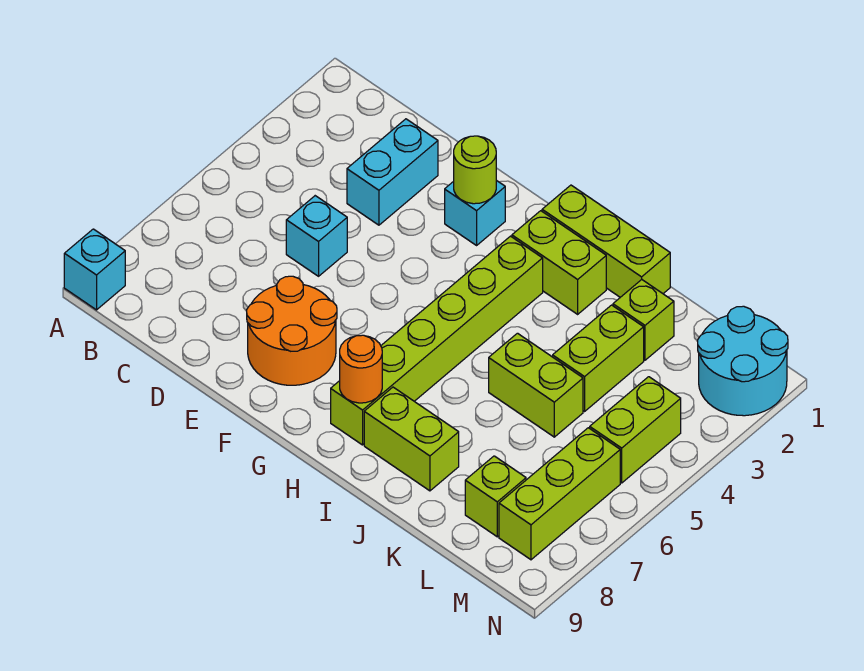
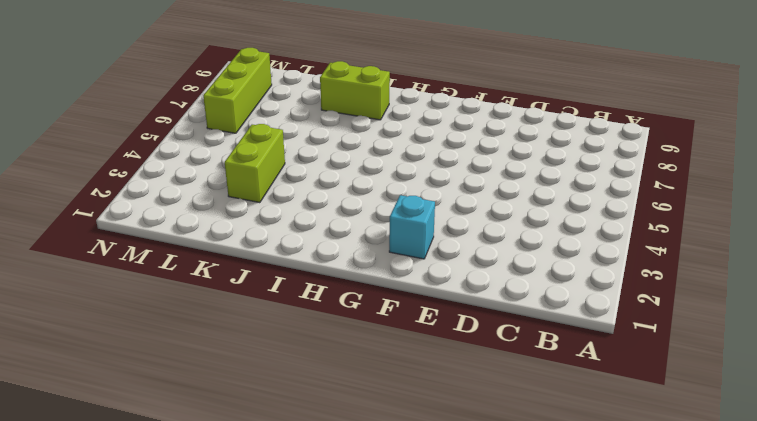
none -> cyan brick A9 level 1
none -> cyan brick D2:D3 level 1
none -> cyan brick D5 level 1

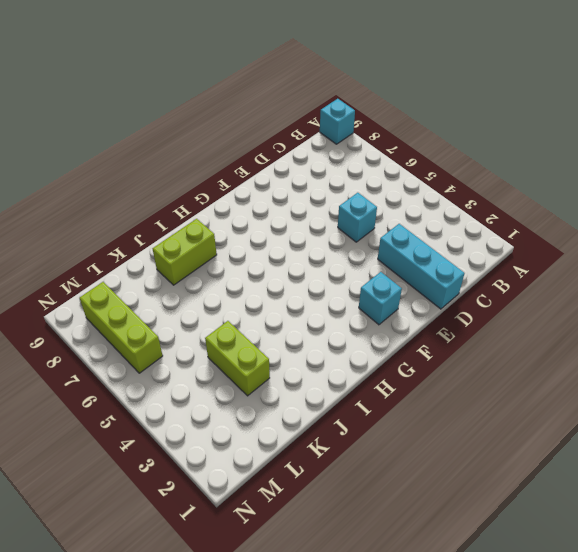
cyan brick D1:D3 level 1 -> cyan brick D2:D3 level 1
none -> orange round brick E7:F8 level 1
none -> lime brick H1:J1 level 1
none -> lime brick H2:I2 level 1

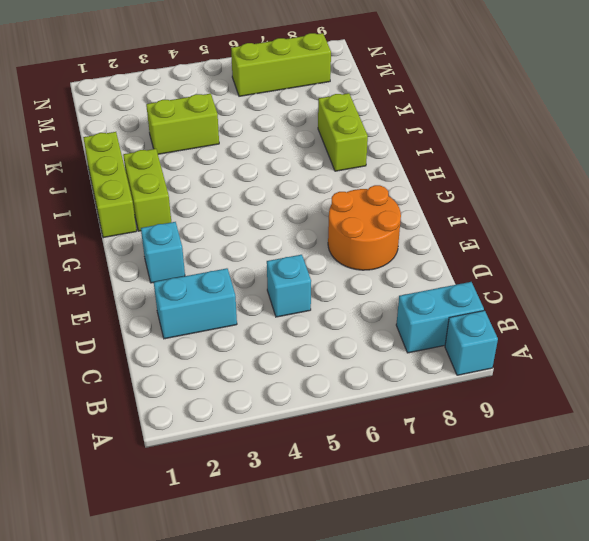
cyan brick B8:B9 level 1 -> none
none -> lime brick H3:H8 level 1
none -> lime brick J5:K5 level 1
none -> lime brick K2 level 1

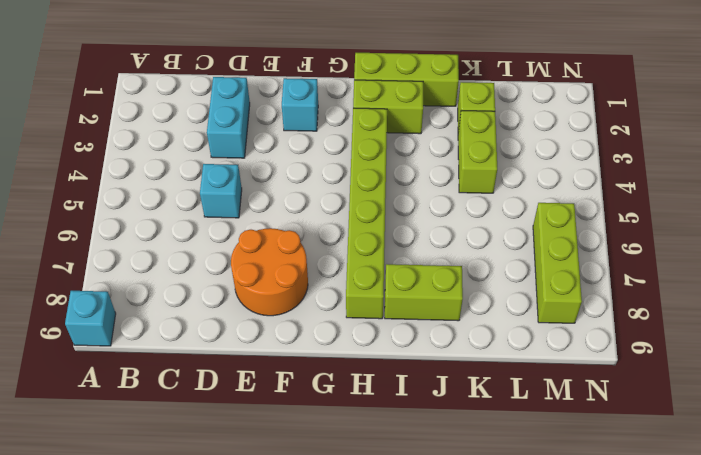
none -> lime brick J5:K5 level 1
none -> lime brick L8 level 1
none -> cyan round brick M1:N2 level 1

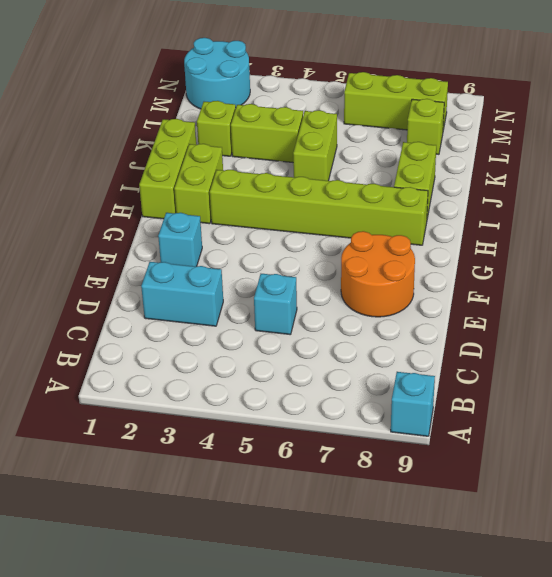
none -> lime brick M4:M5 level 1
none -> lime round brick F2 level 2
none -> orange round brick H8 level 2

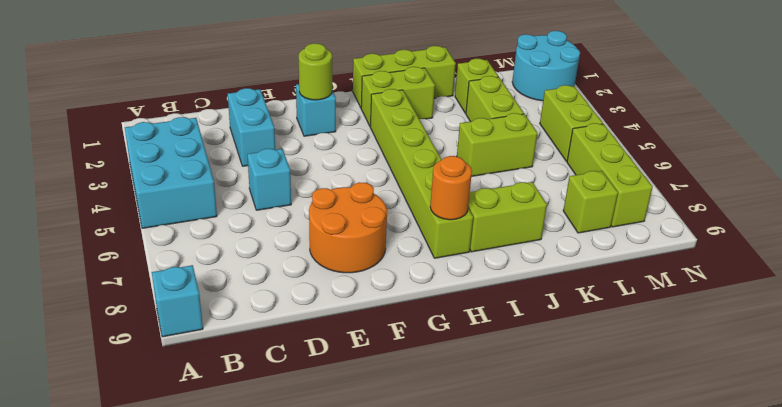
cyan brick A3:B5 level 1 -> none

